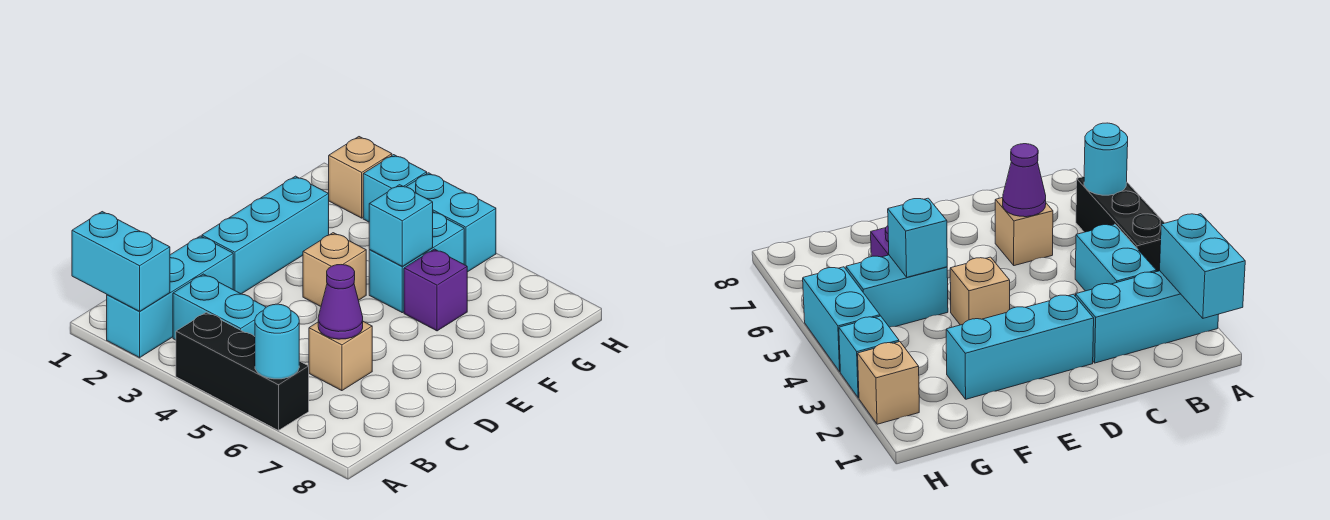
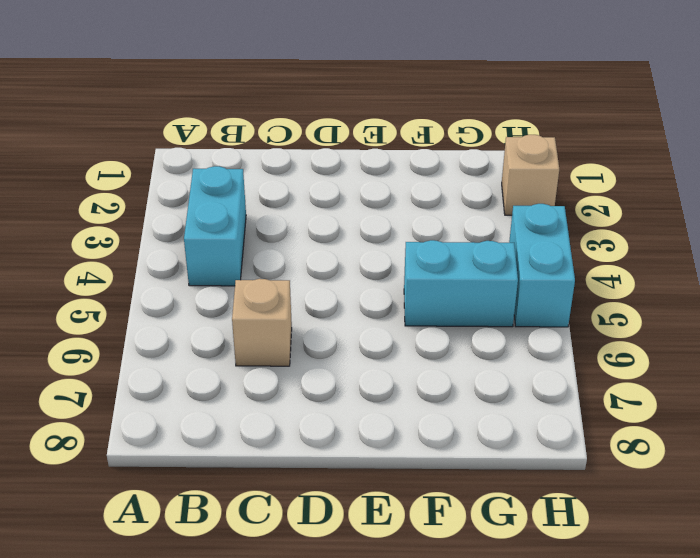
none -> cyan brick A2:C2 level 1
none -> black brick A4:A6 level 1
none -> cyan brick D2:F2 level 1

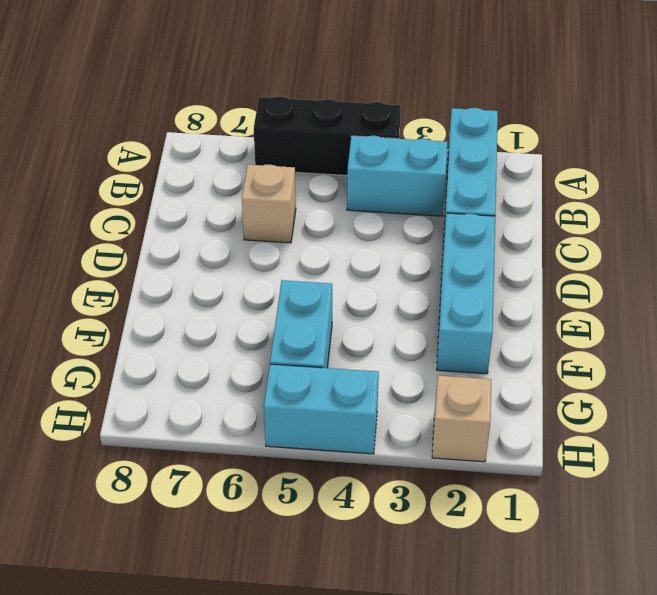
none -> tan brick E4 level 1
none -> purple brick F6 level 1
none -> cyan brick H3 level 1

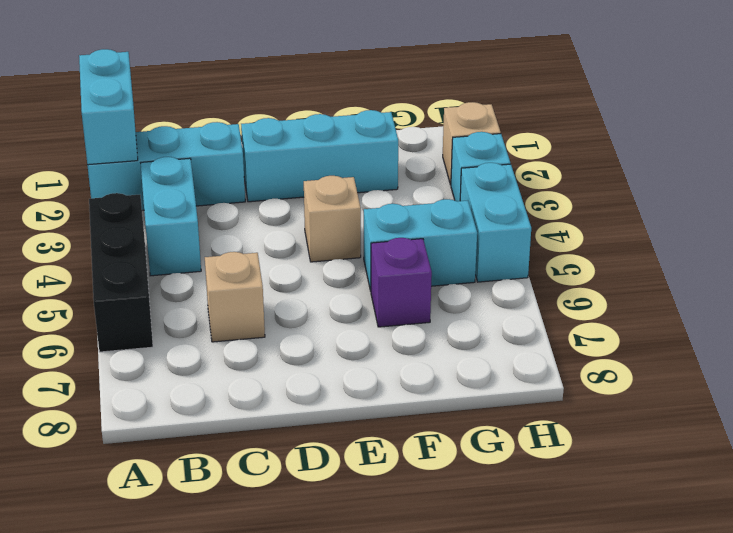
none -> cyan round brick A6 level 2
none -> purple cone C6 level 2
none -> cyan brick F5 level 2

